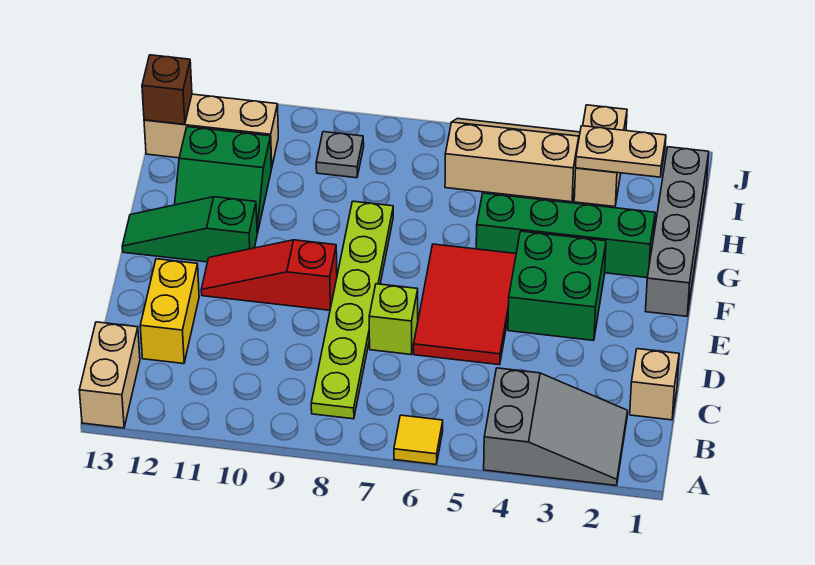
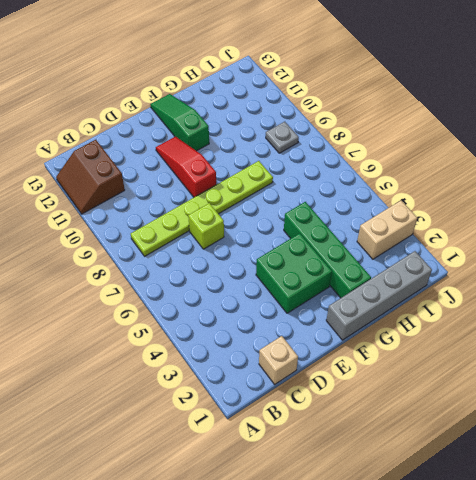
brown slope A11:B12 level 1 top B -> none
none -> grey slope A2:B4 level 1 top 4
none -> yellow tile A6 level 1
none -> tan brick A13:B13 level 1

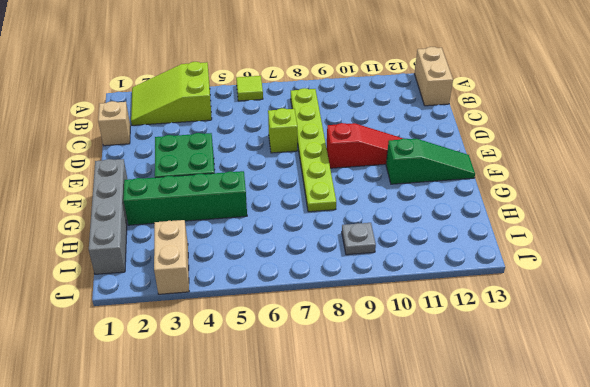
lime slope A2:B4 level 1 top 4 -> grey slope A2:B4 level 1 top 4
lime tile A6 level 1 -> yellow tile A6 level 1
none -> yellow brick C12:D12 level 1
none -> red tile D5:F6 level 1
none -> green slope G11:H12 level 1 top H

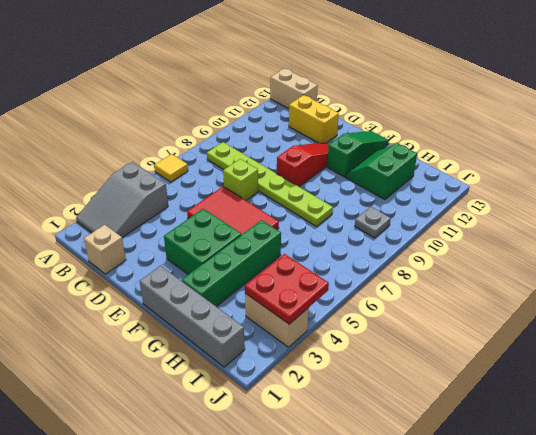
red plate I3:J4 level 2 -> tan plate I2:I3 level 2
none -> tan slope I4:J6 level 1 top I
none -> tan brick I11:I13 level 1
none -> brown brick I13 level 2

